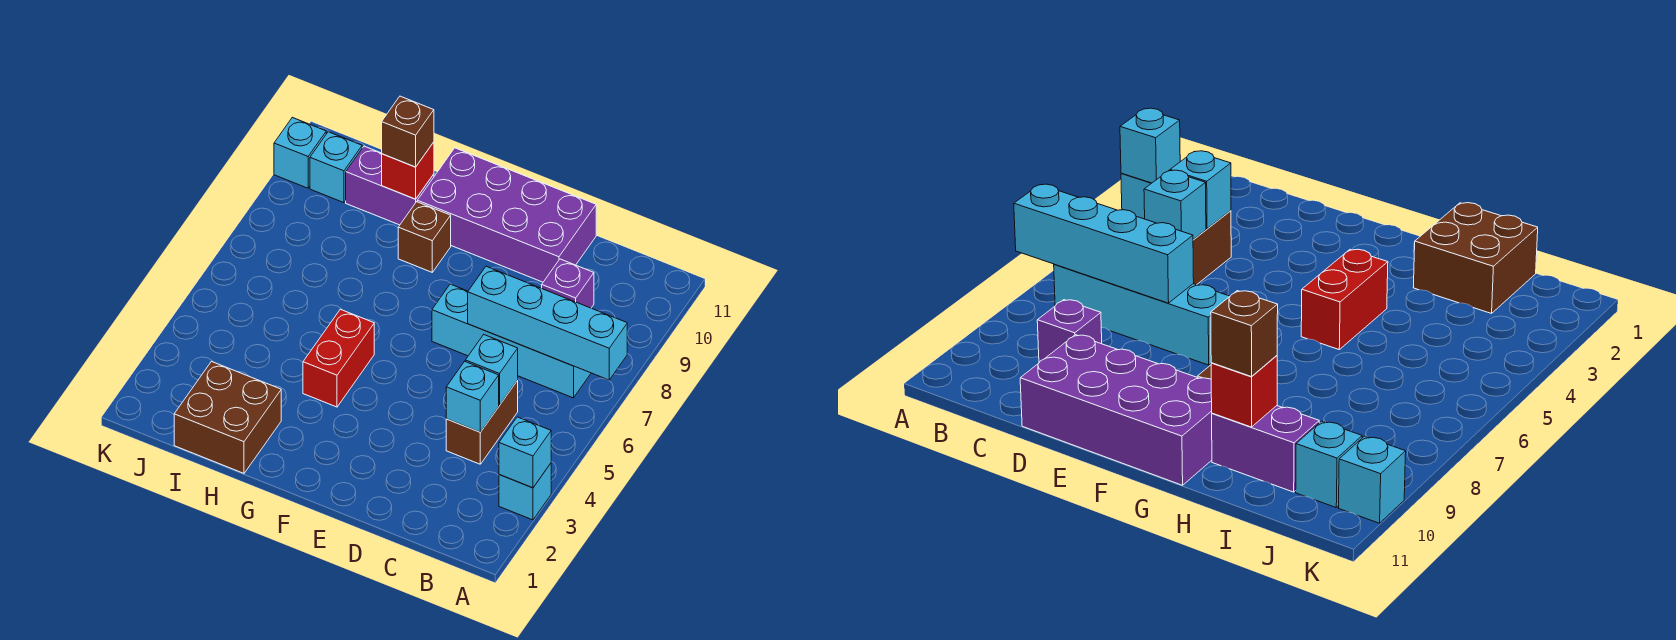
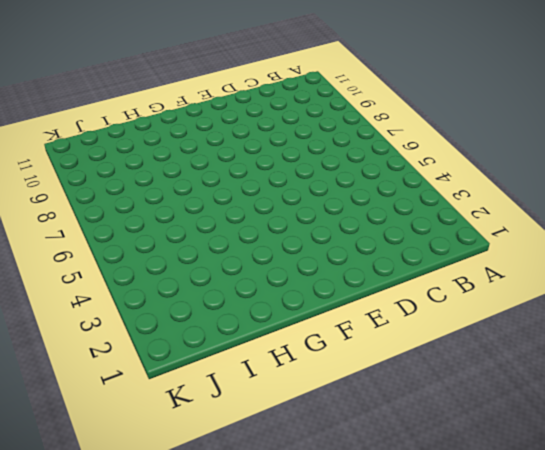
none -> cyan brick A3 level 1
none -> cyan brick B7:E7 level 1
none -> brown brick C4:C5 level 1

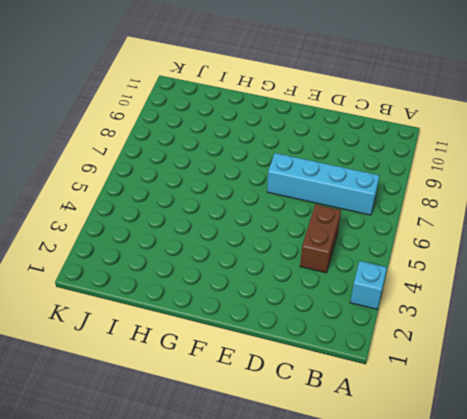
none -> purple brick C9 level 1
none -> purple brick D10:G11 level 1
none -> red brick G4:G5 level 1

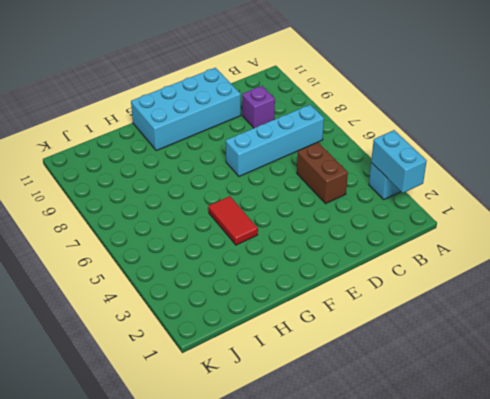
cyan brick A2:A3 level 2 -> cyan brick A3 level 2
cyan brick D10:G11 level 1 -> purple brick D10:G11 level 1
red tile G4:G5 level 1 -> red brick G4:G5 level 1
none -> brown brick G9 level 1
none -> brown brick H1:I2 level 1
none -> purple brick H10:I10 level 1

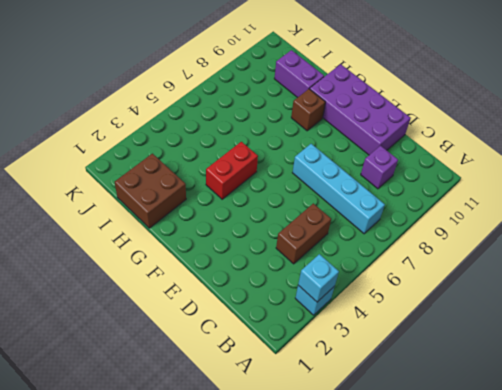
none -> cyan brick J10 level 1
none -> cyan brick K10 level 1
none -> cyan brick A7:D7 level 2

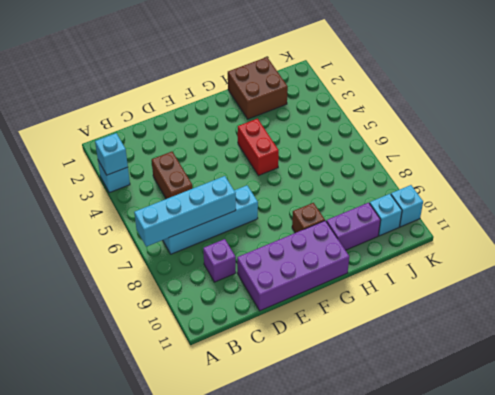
none -> cyan brick C4 level 2
none -> cyan brick C5 level 2
none -> red brick H10 level 2

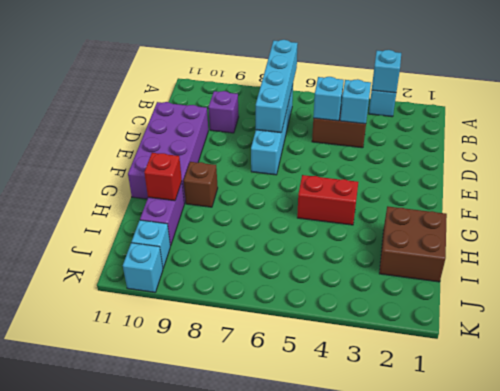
none -> brown brick H10 level 3

